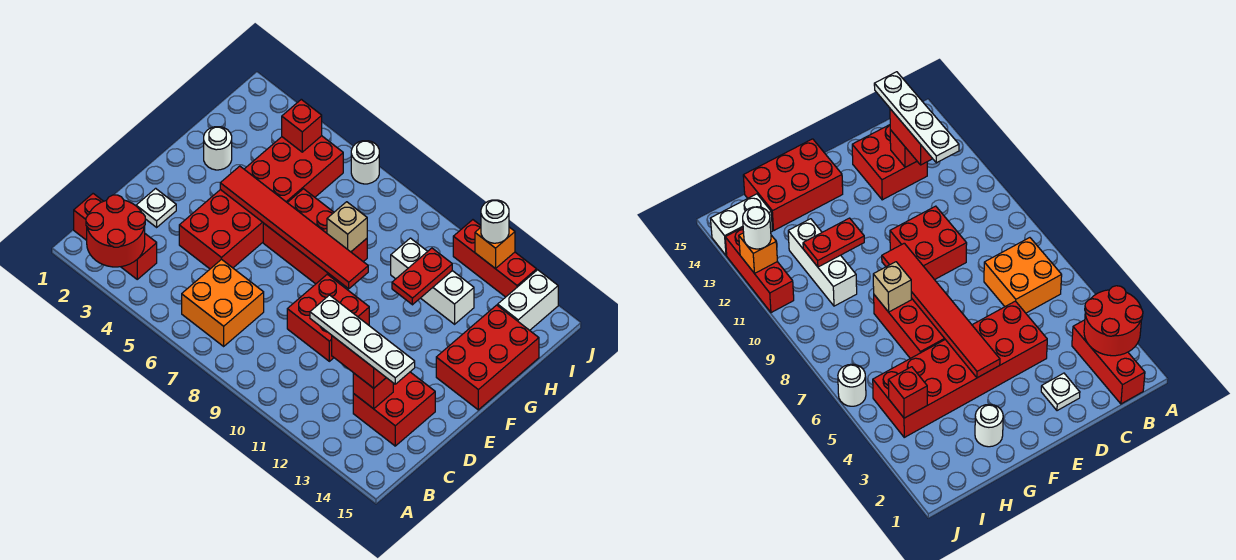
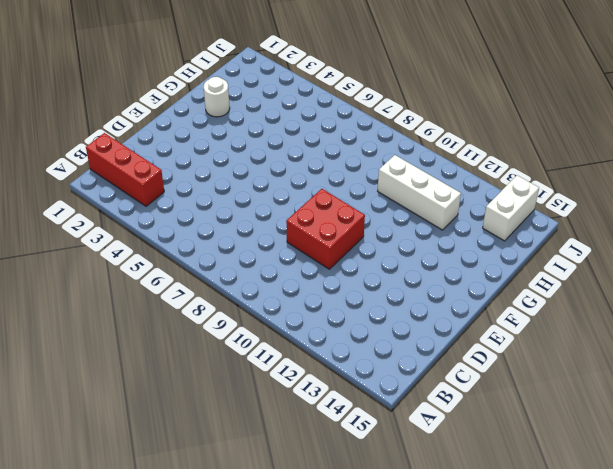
none -> orange brick B6:C7 level 1
none -> red brick C13:D14 level 1
none -> white plate D2 level 1

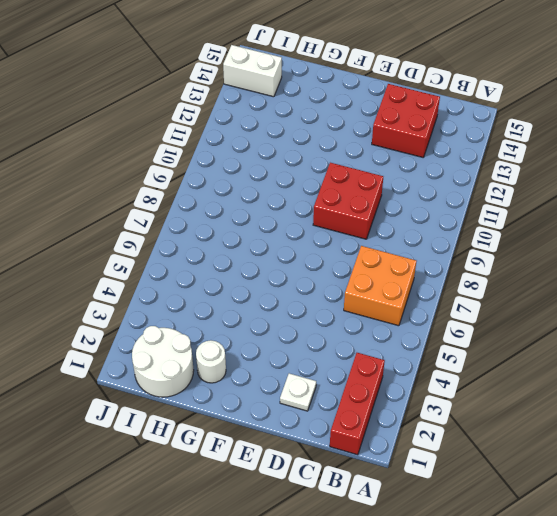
white round brick H1:I2 level 1 -> none
none -> red brick D4:I5 level 1
none -> red brick F6:G8 level 1
none -> red brick F14:H15 level 1

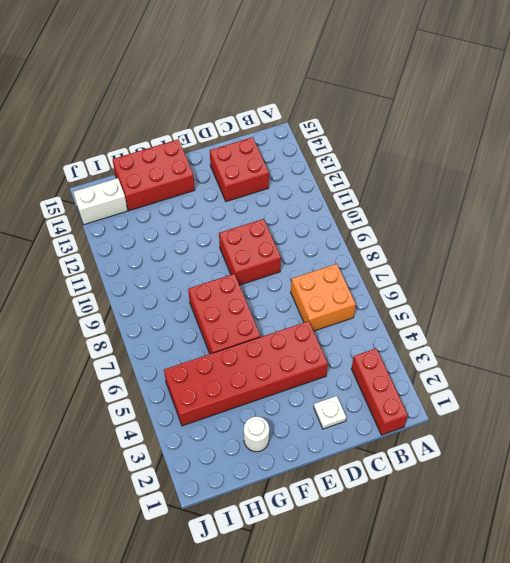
none -> white brick H10:H12 level 1
none -> white round brick J6 level 1
none -> red brick J11:J13 level 1

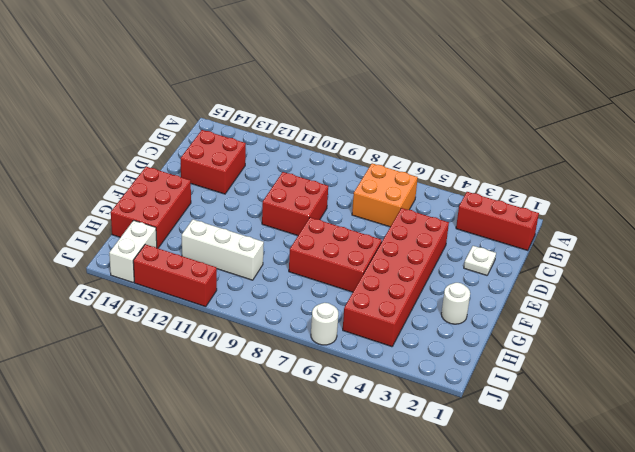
none -> red round brick A2:B3 level 2
none -> red brick C13 level 2
none -> red tile F4:F9 level 2

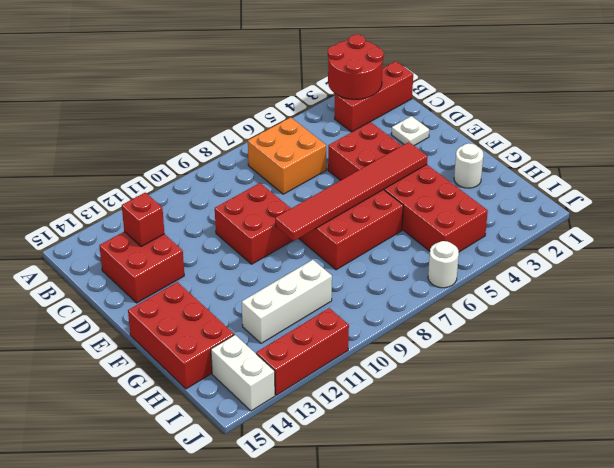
none -> tan brick G8 level 2
none -> red plate G11:H11 level 2
none -> red brick I4 level 2

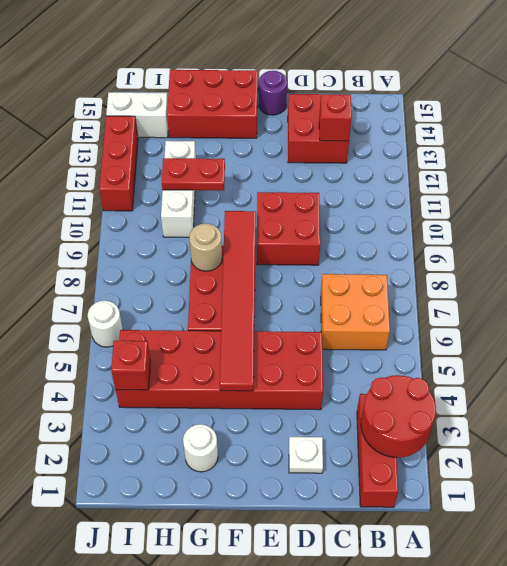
purple round brick E15 level 1 -> none
tan round brick G8 level 2 -> tan brick G8 level 2
none -> orange brick J12 level 2
none -> red brick C12:C13 level 3
none -> white round brick J12 level 3

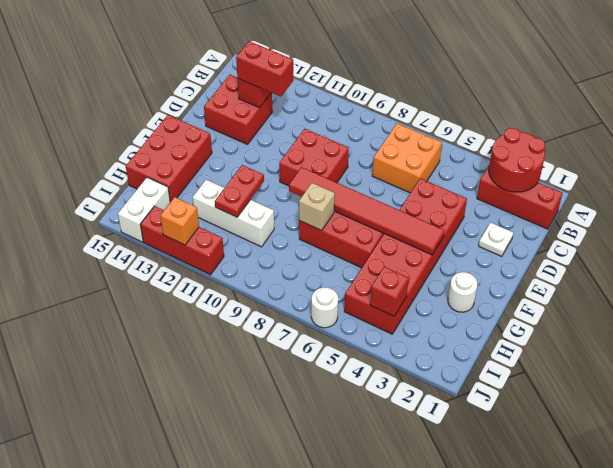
none -> white round brick J12 level 3
none -> white plate C11:C14 level 4

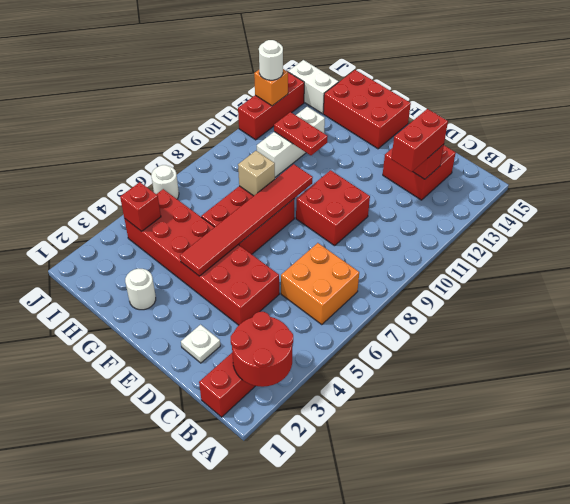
none -> white plate C11:C14 level 4

